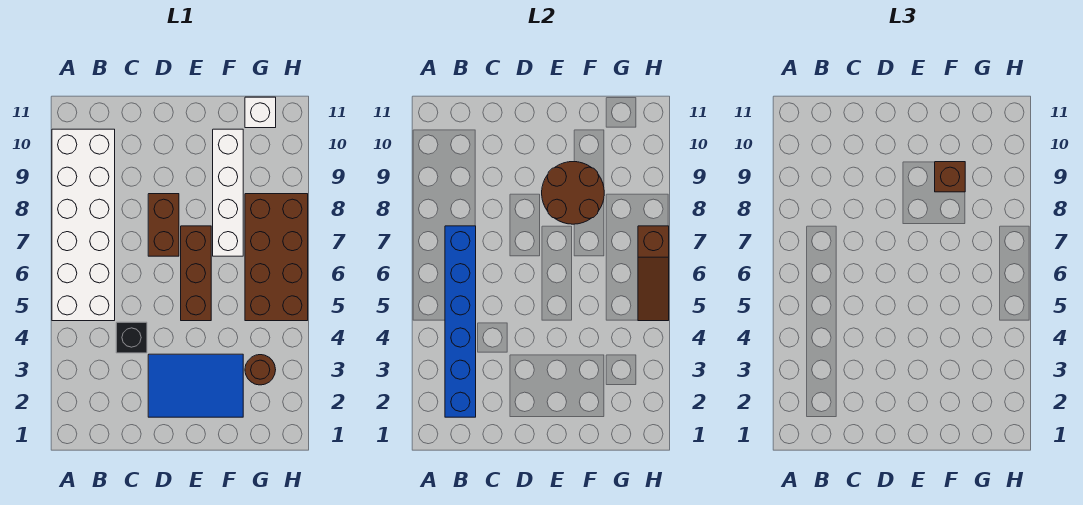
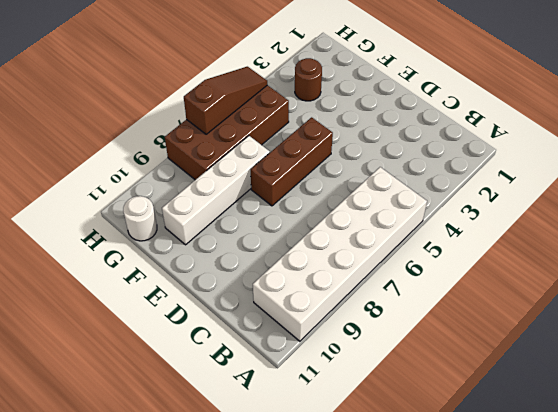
white round brick G11 level 1 -> white brick G11 level 1
none -> black brick C4 level 1
none -> blue tile D2:F3 level 1
none -> brown brick D7:D8 level 1

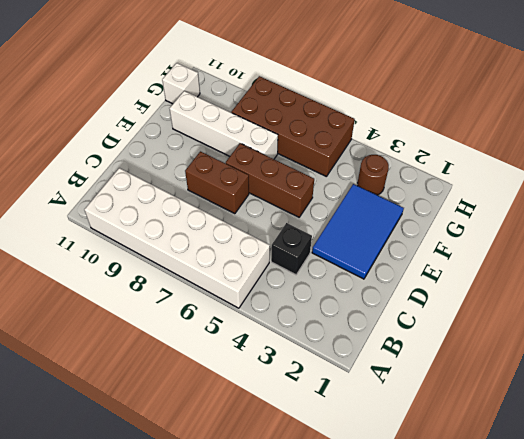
none -> blue brick B2:B7 level 2
none -> brown round brick E8:F9 level 2
none -> brown slope H5:H7 level 2 top 7

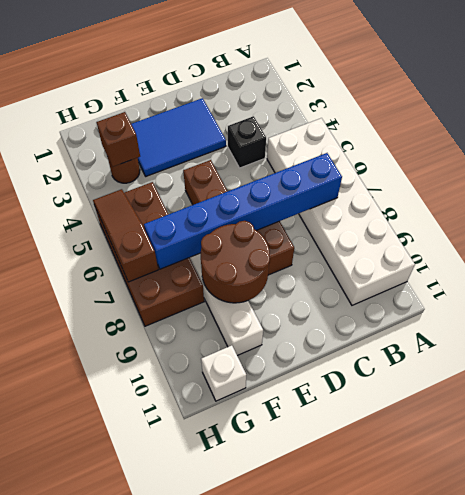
blue brick B7:G7 level 2 -> blue brick B2:B7 level 2
brown brick G3 level 2 -> brown brick F9 level 3

